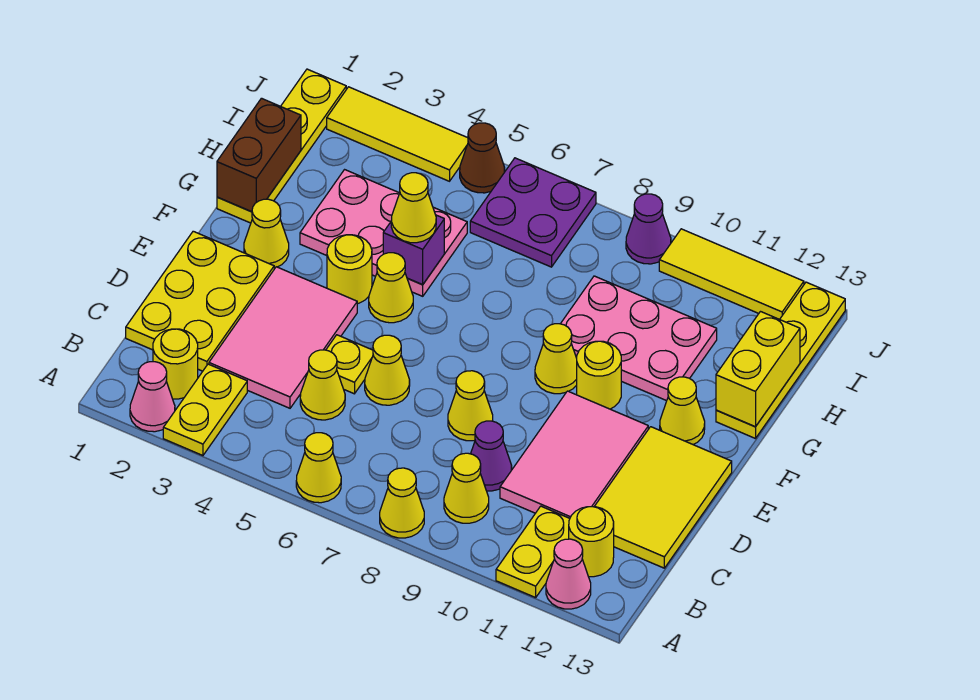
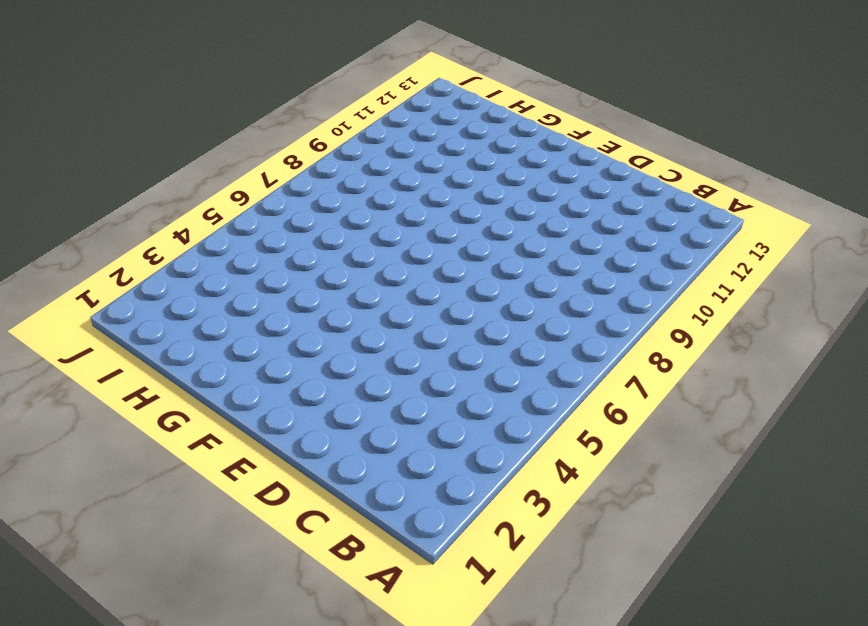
none -> pink cone A2 level 1
none -> yellow plate A3:B3 level 1
none -> yellow cone A6 level 1
none -> yellow cone A8 level 1

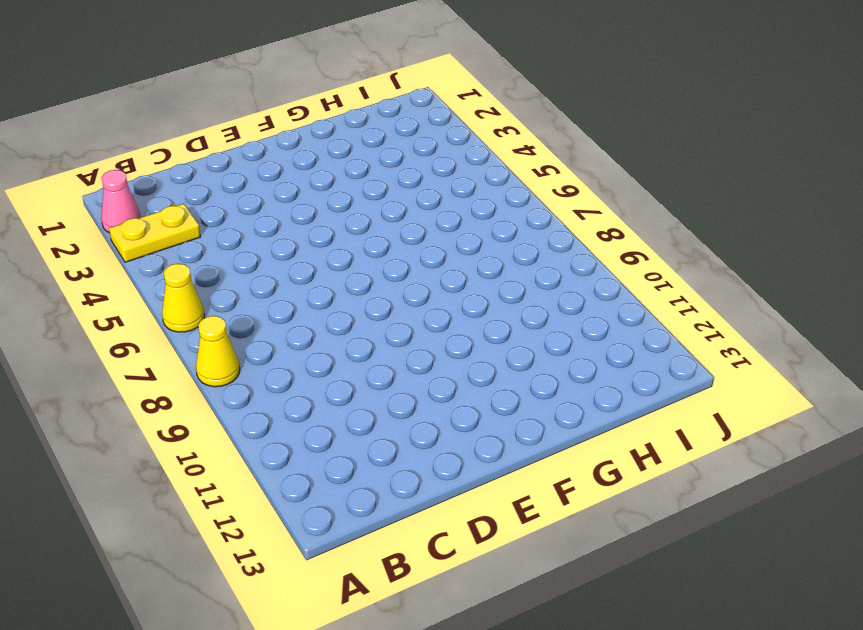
none -> yellow plate A11:B11 level 1
none -> pink cone A12 level 1
none -> yellow round brick B2 level 1
none -> yellow cone B9 level 1

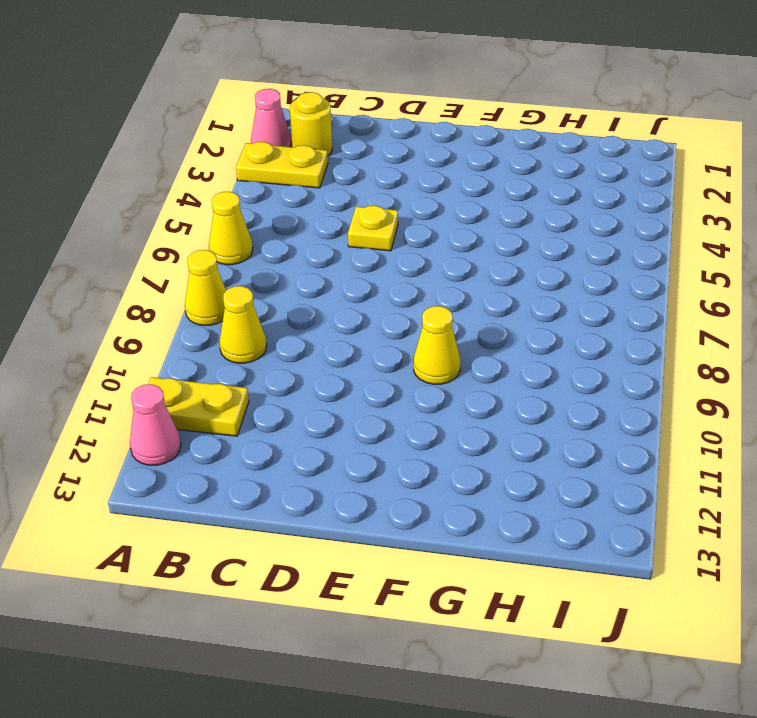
none -> yellow round brick B12 level 1
none -> yellow plate C1:E2 level 1
none -> pink tile C3:E4 level 1
none -> yellow cone C5 level 1

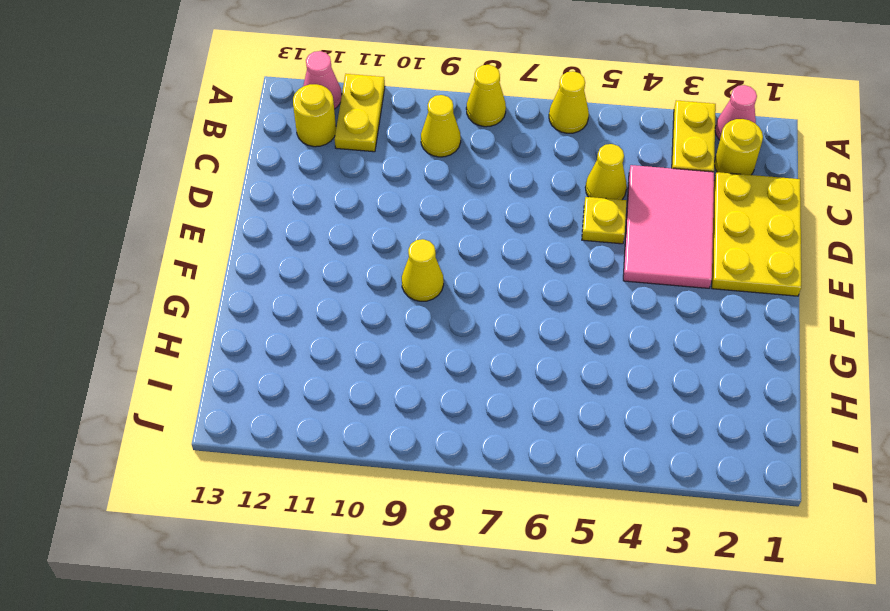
none -> purple cone C9 level 1
none -> pink tile C10:E11 level 1
none -> yellow tile C12:E13 level 1
none -> yellow cone D6 level 1

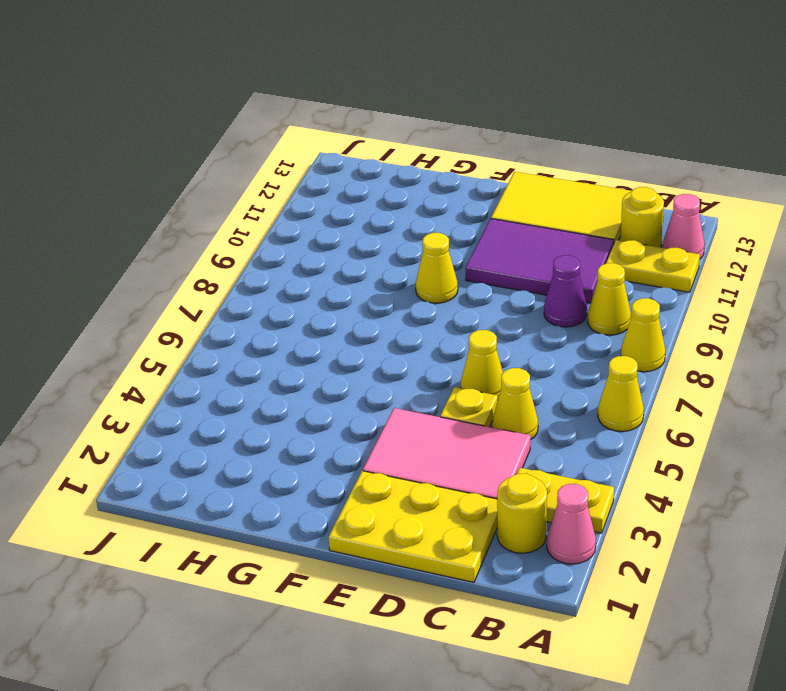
purple tile C10:E11 level 1 -> pink tile C10:E11 level 1
none -> yellow cone D8 level 1
none -> yellow cone F2 level 1
none -> yellow round brick F4 level 1
none -> yellow cone F5 level 1

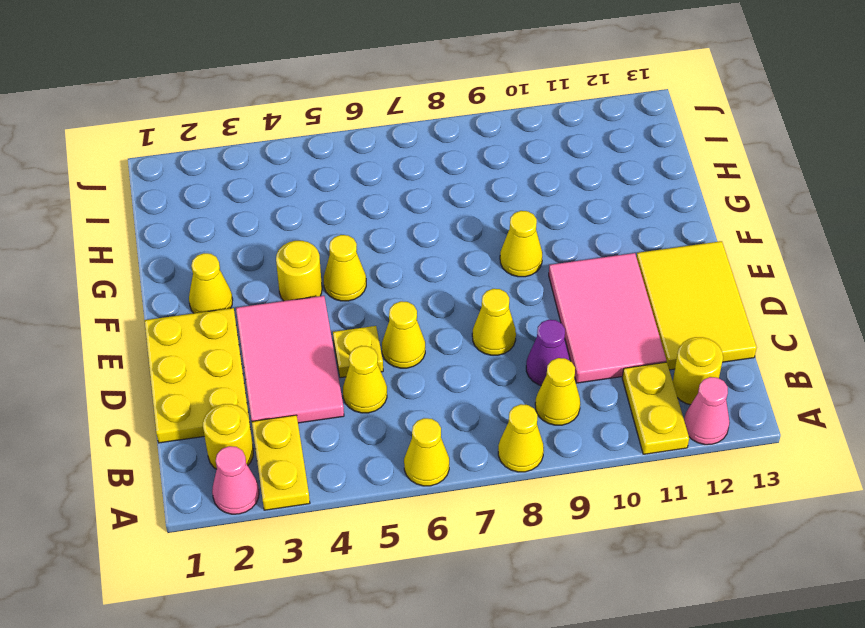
none -> yellow round brick F10 level 1
none -> yellow cone F12 level 1
none -> yellow plate G1:J1 level 1
none -> pink plate G3:H5 level 1

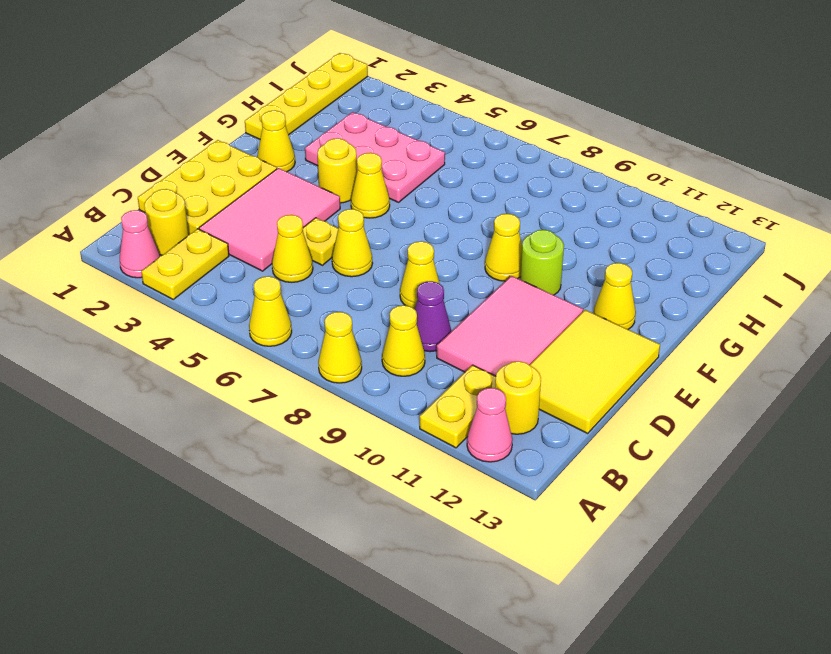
lime round brick F10 level 1 -> yellow round brick F10 level 1
none -> pink plate G9:H11 level 1
none -> yellow plate G13:J13 level 1
none -> purple plate I6:J7 level 1
none -> yellow tile J2:J4 level 1

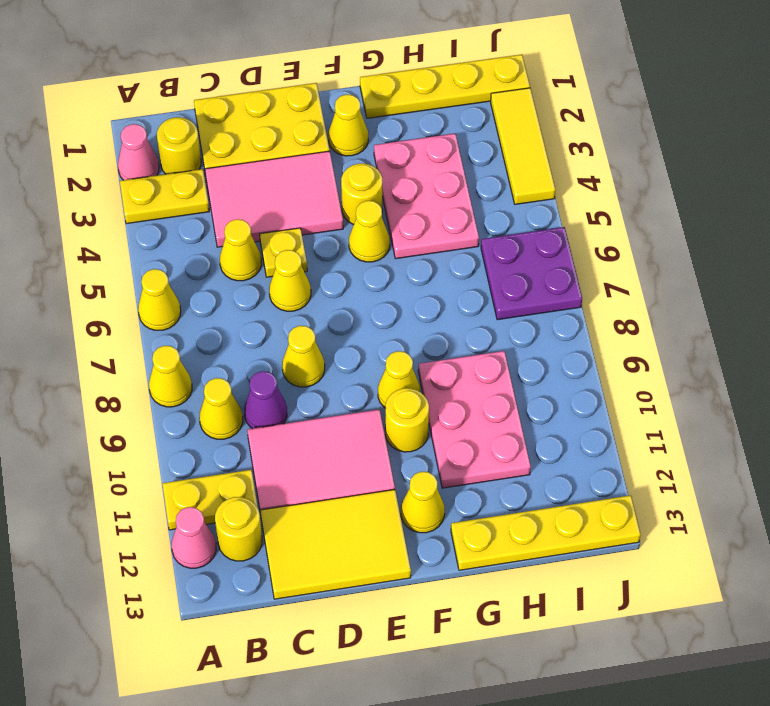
none -> brown cone J5 level 1
none -> purple cone J9 level 1
none -> yellow tile J10:J12 level 1
none -> brown brick G1:H1 level 2

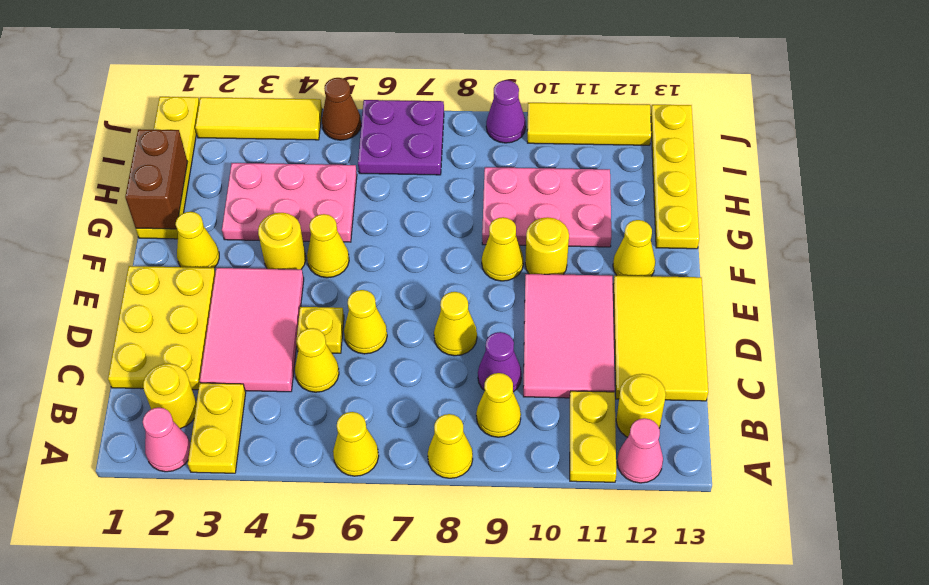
none -> purple brick G5 level 2
none -> yellow brick G13:H13 level 2
none -> yellow cone G5 level 3

